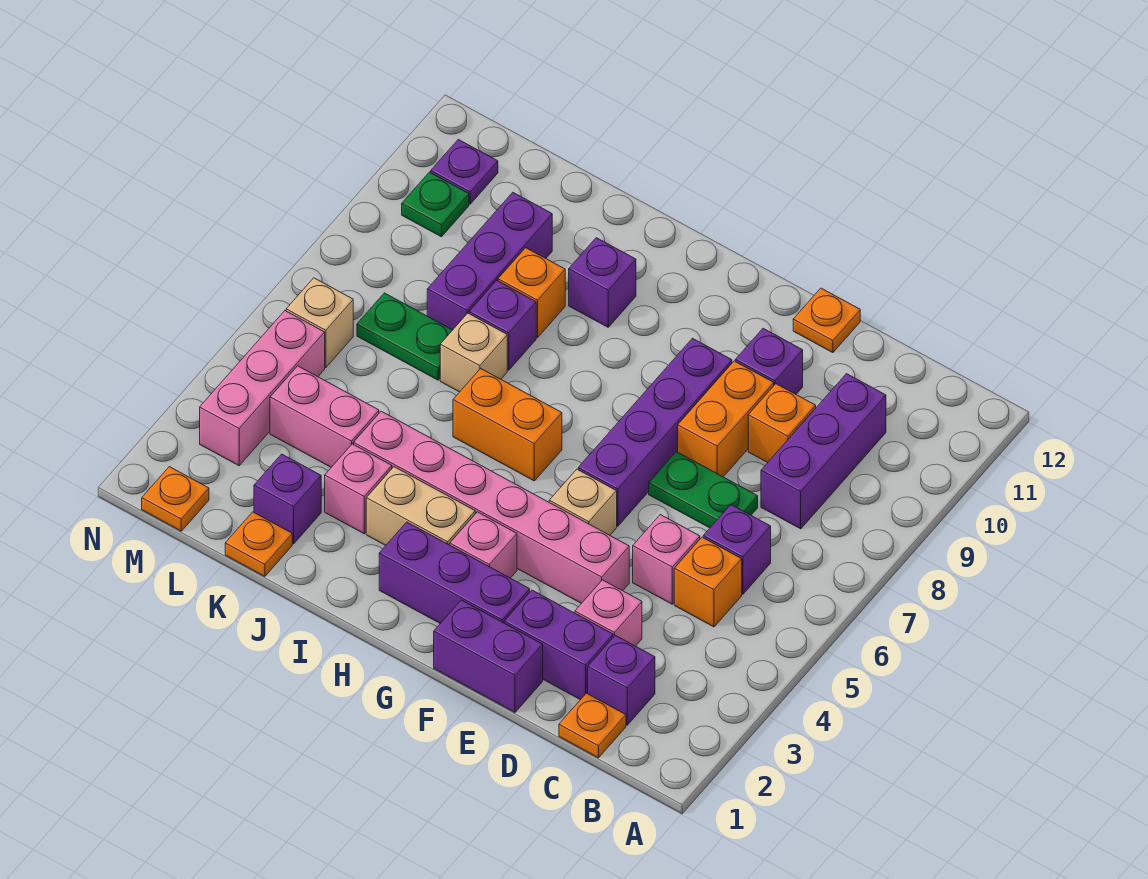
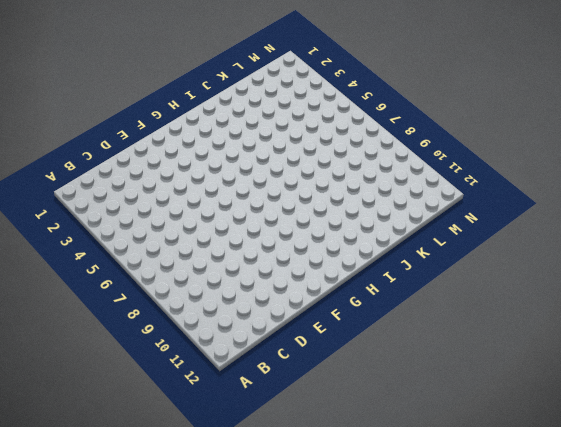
none -> orange plate C1 level 1
none -> purple brick C2 level 1
none -> orange brick C5 level 1
none -> purple brick C6 level 1

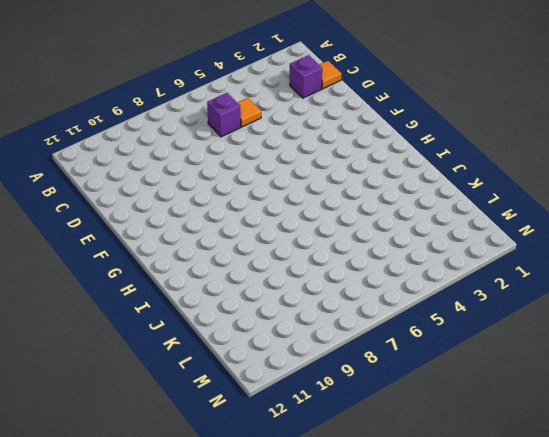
orange tile C1 level 1 -> orange plate C1 level 1
orange tile C5 level 1 -> orange brick C5 level 1
none -> purple brick C8:C10 level 1
none -> purple brick D2:E2 level 1
none -> pink brick D3 level 1
none -> pink brick D5 level 1

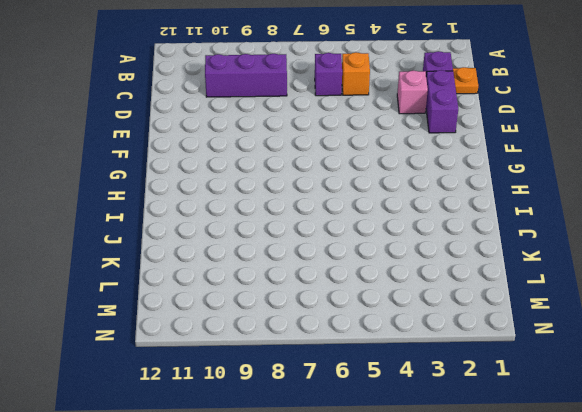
none -> pink brick D5 level 1
none -> green plate D7:E7 level 1
none -> orange brick D9 level 1
none -> purple brick E1:F1 level 1

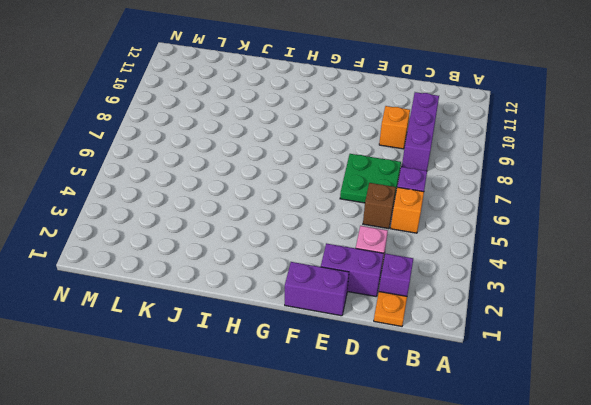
brown brick D5 level 1 -> pink brick D5 level 1
green plate D6:E7 level 1 -> green plate D7:E7 level 1
none -> pink brick E4:J4 level 1
none -> orange brick E8:E9 level 1
none -> purple brick E10 level 1
none -> orange plate E12 level 1

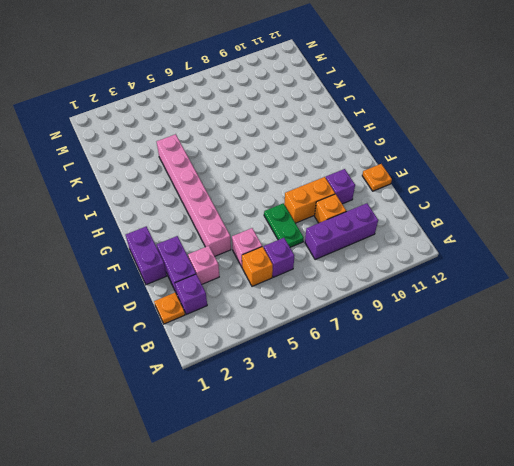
none -> purple brick F2:H2 level 1
none -> tan brick F5 level 1
none -> purple brick F6:F9 level 1
none -> pink brick G3 level 1

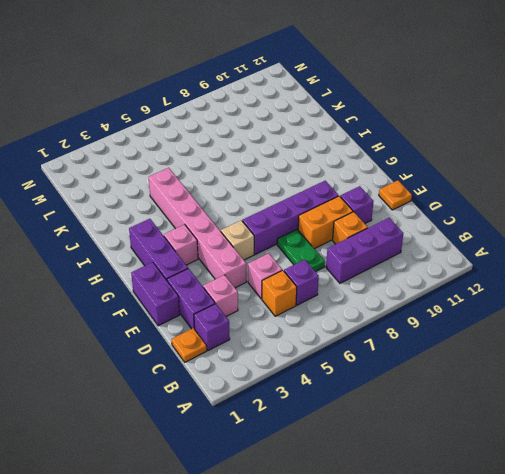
none -> tan brick H3:I3 level 1
none -> orange brick H6:I6 level 1
none -> purple brick I10 level 1
none -> pink brick J3 level 1

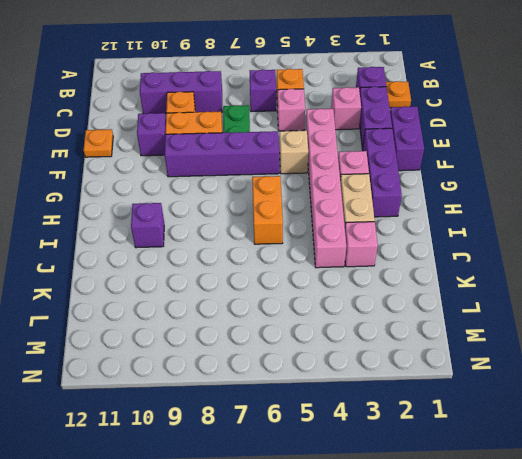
none -> tan brick J7 level 1
none -> purple brick J8 level 1
none -> orange brick J9 level 1
none -> orange plate K1 level 1

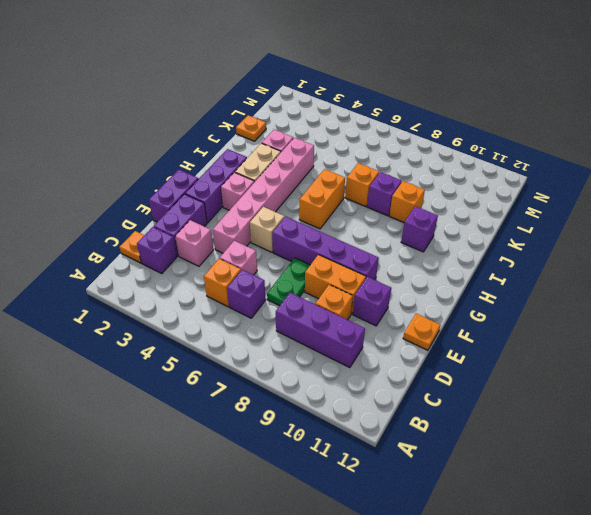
orange brick J7 level 1 -> tan brick J7 level 1
none -> purple brick K2 level 1
none -> pink brick K4:L4 level 1
none -> green plate K7:L7 level 1
none -> purple brick K8:K10 level 1

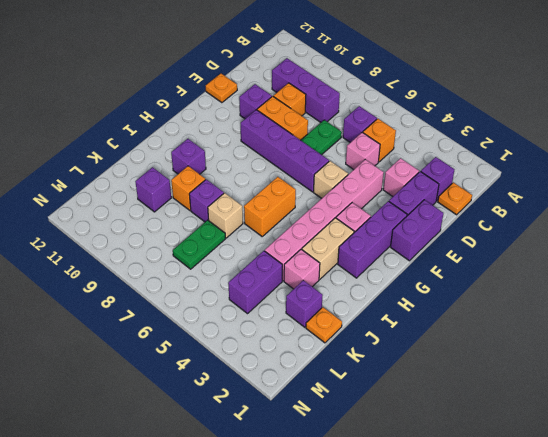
purple brick K4:L4 level 1 -> pink brick K4:L4 level 1
purple brick K10 level 1 -> purple brick K8:K10 level 1
none -> orange plate M1 level 1
none -> pink brick M3:M5 level 1
none -> tan brick M6 level 1
none -> green plate M10 level 1

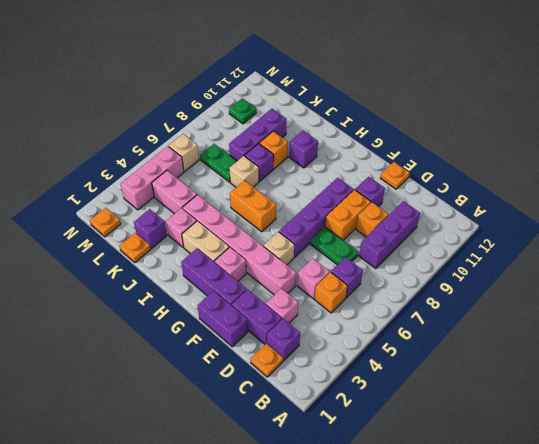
none -> purple plate M11 level 1

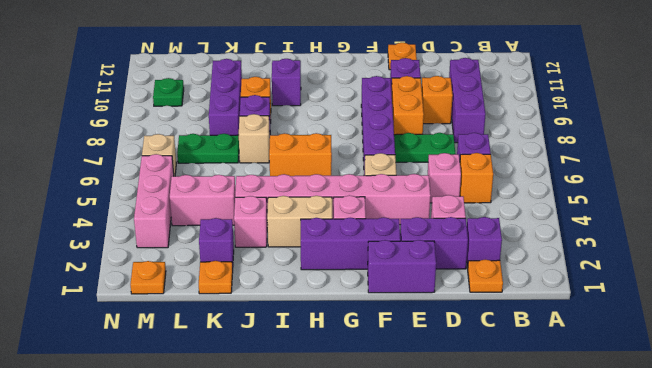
none -> purple plate M11 level 1

